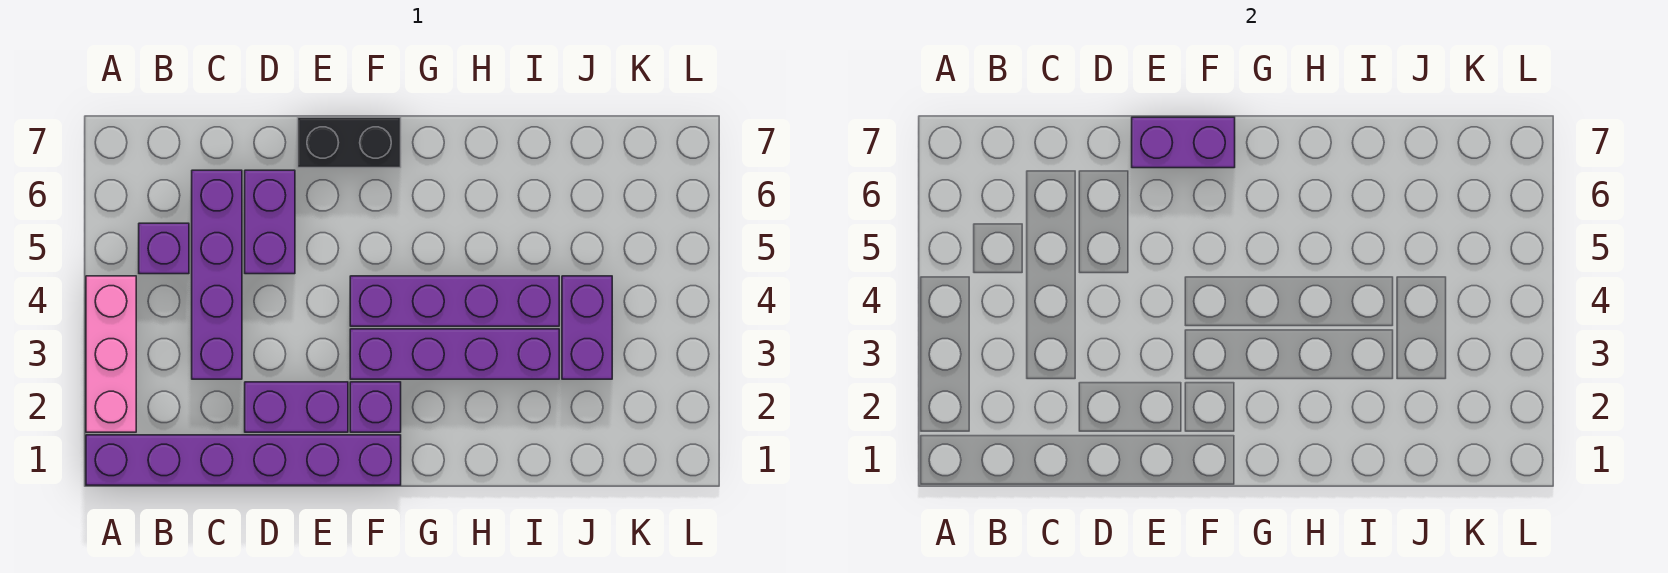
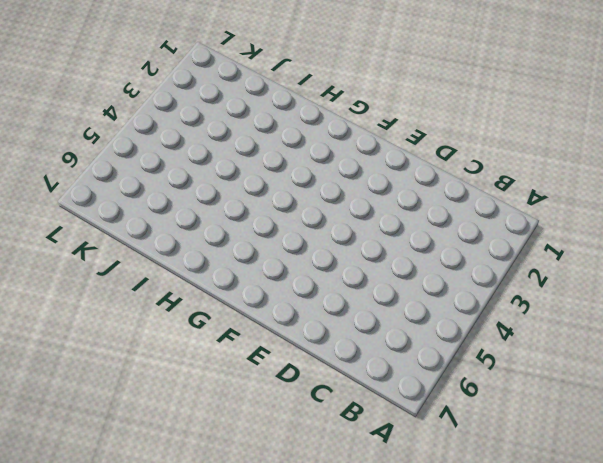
none -> purple brick A1:F1 level 1
none -> pink brick A2:A4 level 1
none -> purple brick B5 level 1

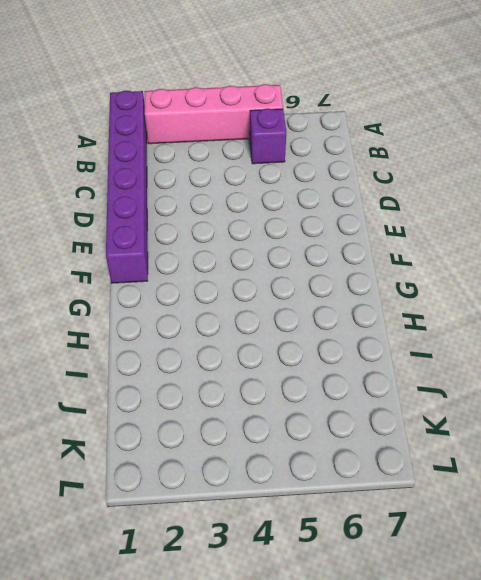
pink brick A2:A5 level 1 -> pink brick A2:A4 level 1
none -> purple brick C3:C6 level 1
none -> purple brick D2:E2 level 1
none -> purple brick D5:D6 level 1

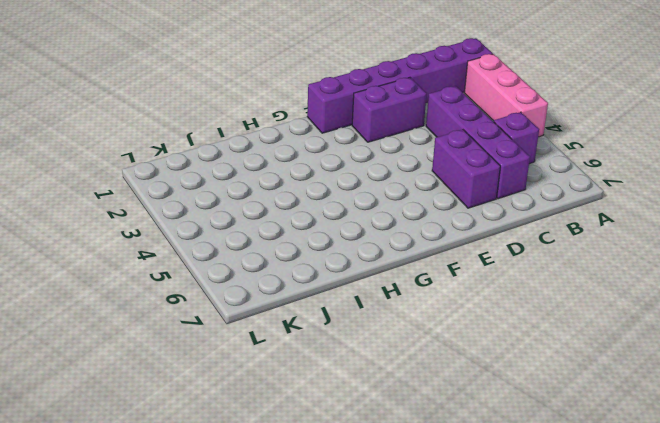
none -> black brick E7:F7 level 1
none -> purple brick F2 level 1
none -> purple brick F3:I3 level 1

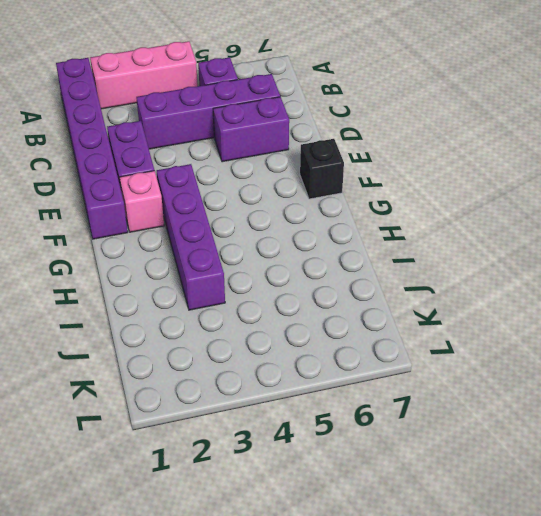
pink brick F2 level 1 -> purple brick F2 level 1
black brick F7 level 1 -> black brick E7:F7 level 1
none -> purple brick F4:I4 level 1
none -> purple brick J3:J4 level 1
none -> purple brick E7:F7 level 2

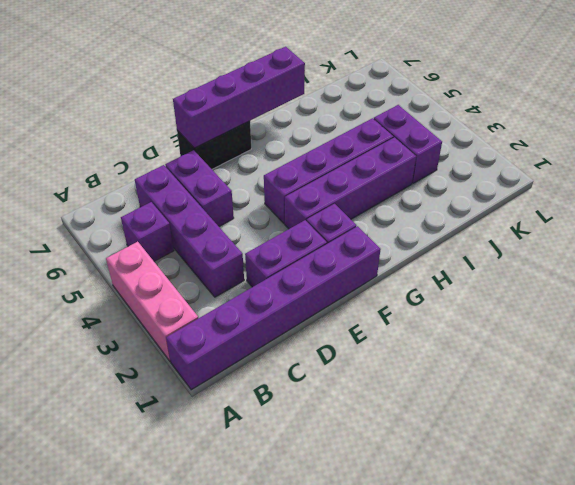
purple brick E7:H7 level 2 -> purple brick E7:F7 level 2

